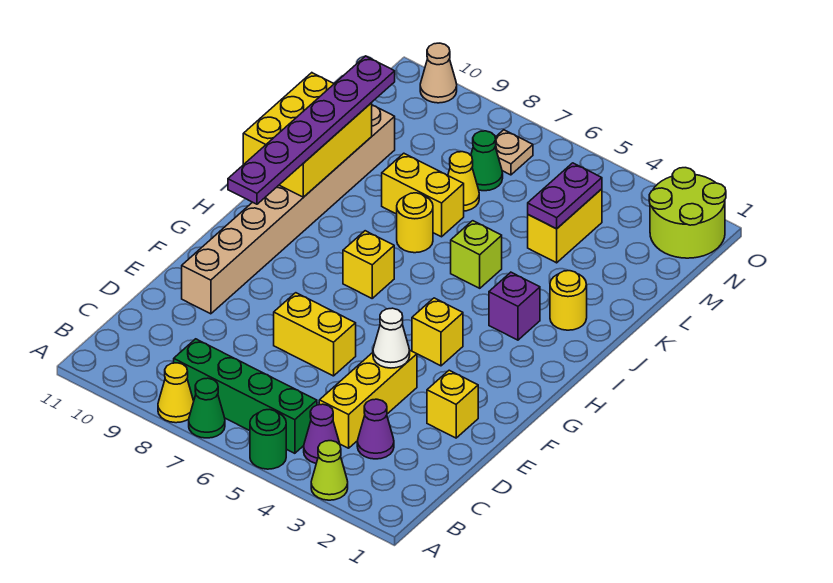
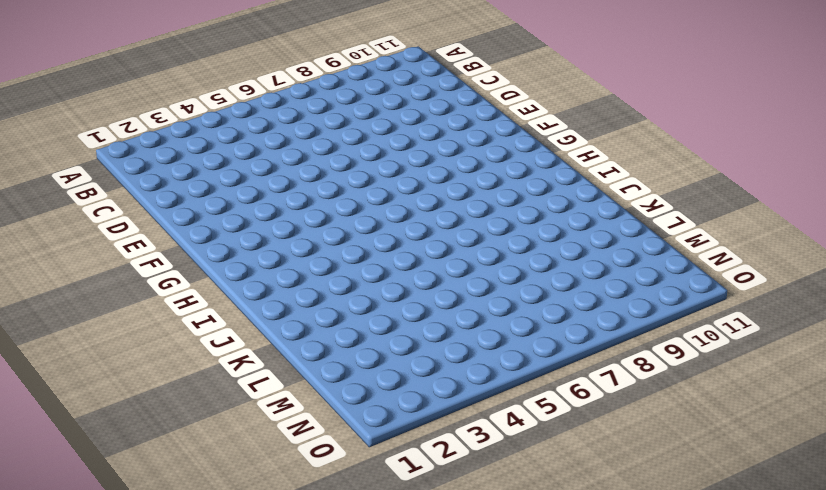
none -> lime cone A3 level 1
none -> green round brick A5 level 1
none -> green cone A7 level 1

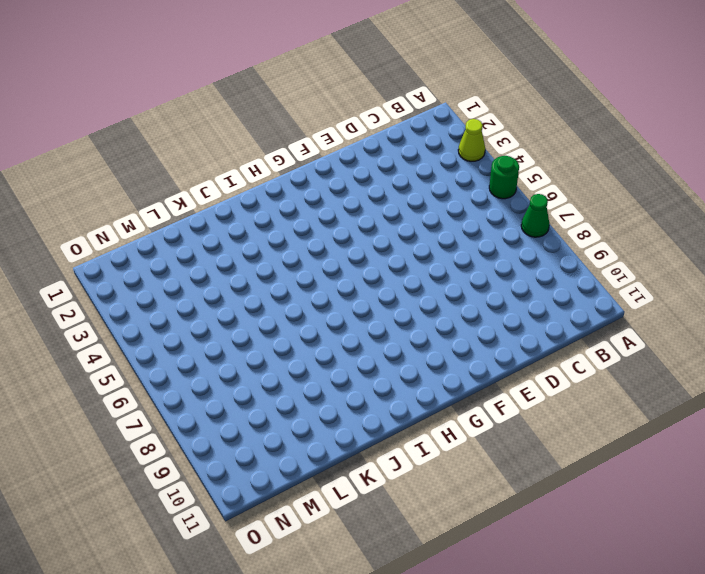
none -> yellow cone A8 level 1
none -> purple cone B4 level 1
none -> green brick B5:B8 level 1

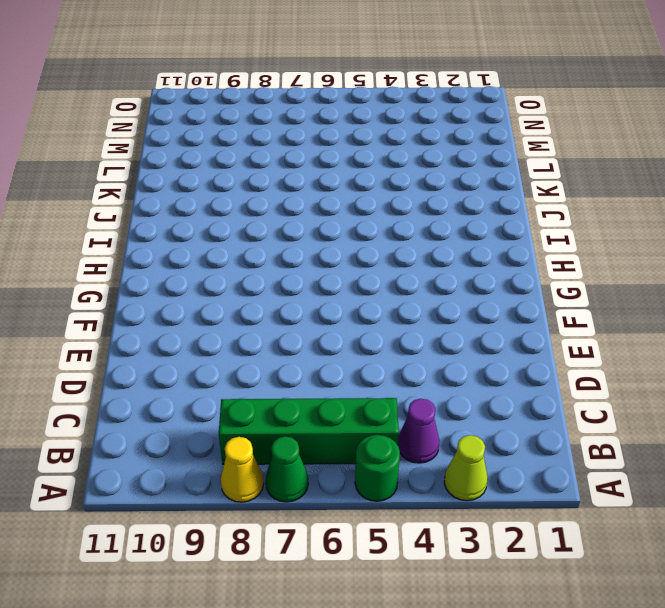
none -> purple cone C3 level 1
none -> yellow brick C4:E4 level 1
none -> yellow brick E2 level 1

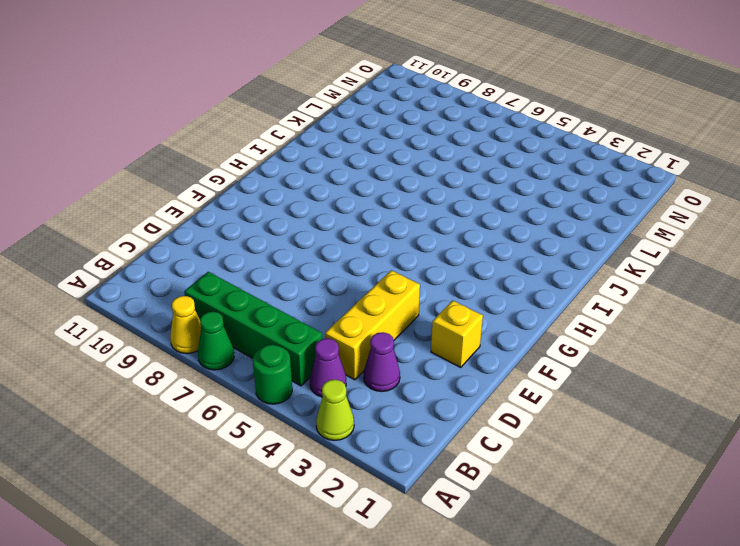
none -> yellow brick E6:E7 level 1
none -> tan brick E10:L10 level 1
none -> yellow brick G4 level 1

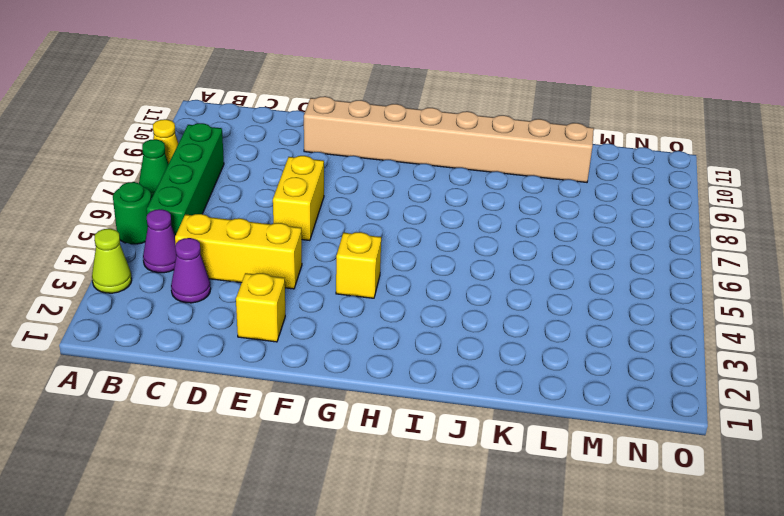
none -> yellow brick H7 level 1
none -> purple brick I3 level 1
none -> yellow round brick J2 level 1

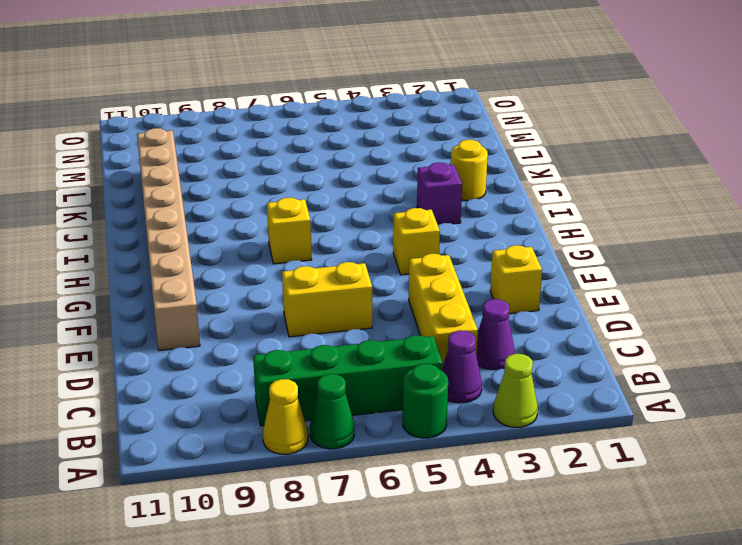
none -> lime brick J5 level 1
none -> yellow round brick J7 level 1
none -> yellow brick K7:K8 level 1

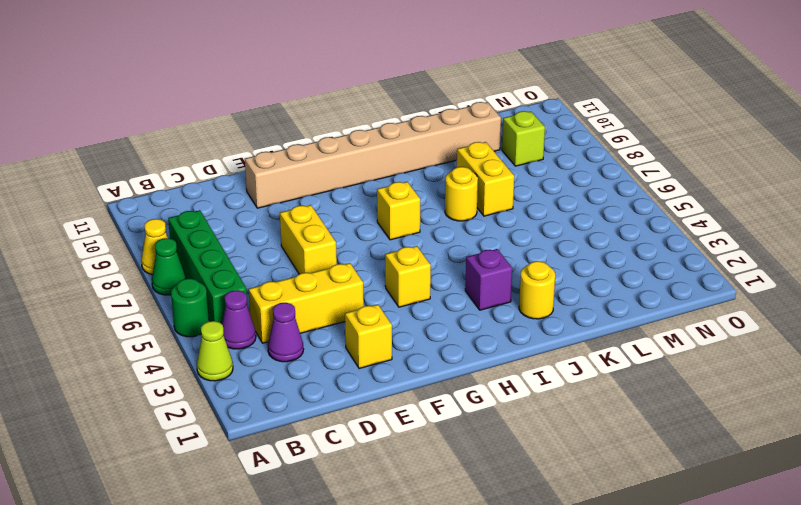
lime brick M9 level 1 -> lime brick J5 level 1
none -> yellow brick L4:M4 level 1
none -> yellow cone L7 level 1
none -> green cone M7 level 1

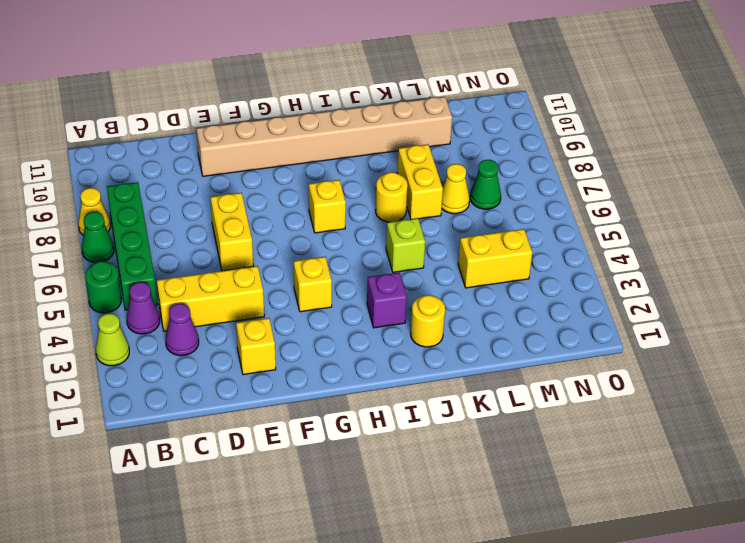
none -> lime round brick N1:O2 level 1
none -> tan plate N7 level 1
none -> tan cone O10 level 1

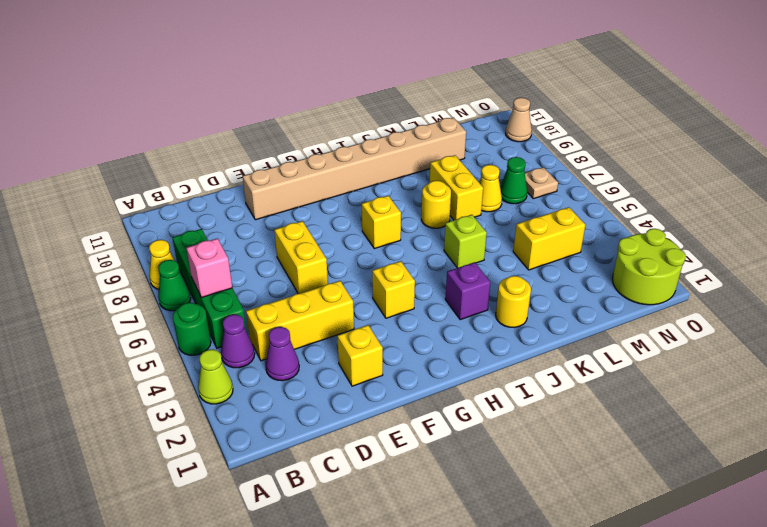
pink brick B6 level 2 -> none
none -> white cone E4 level 2
none -> yellow brick I10:K11 level 2
none -> purple plate L4:M4 level 2

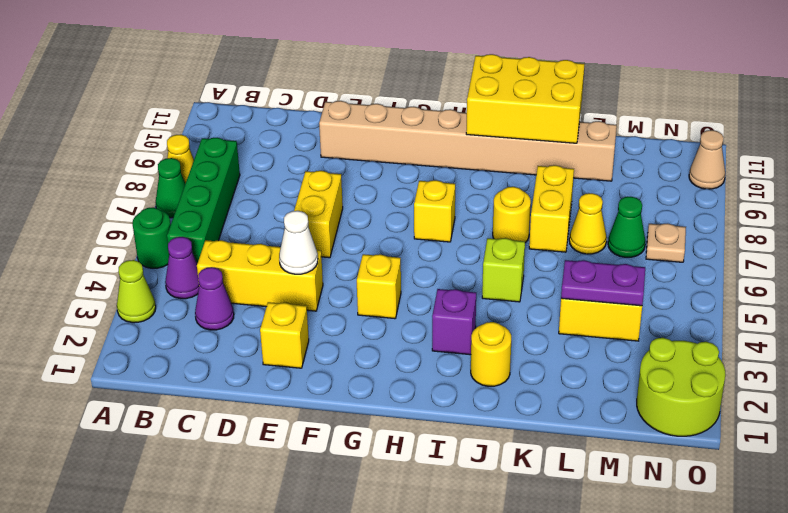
none -> purple plate G10:L10 level 3

